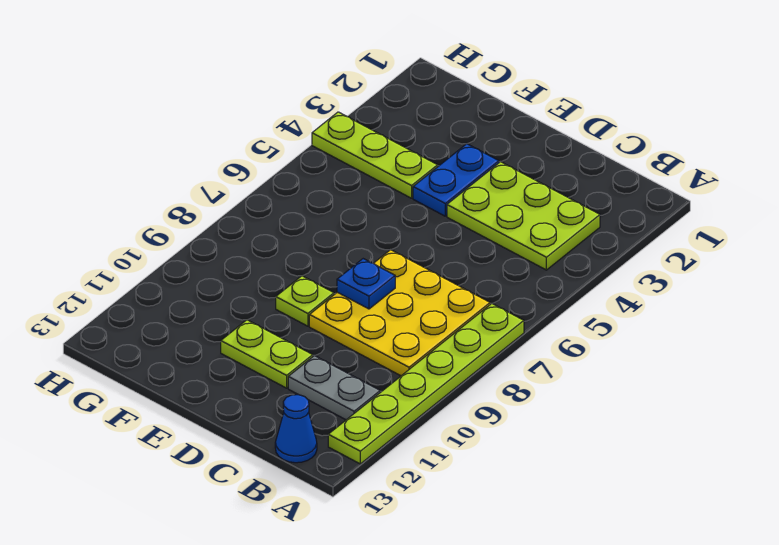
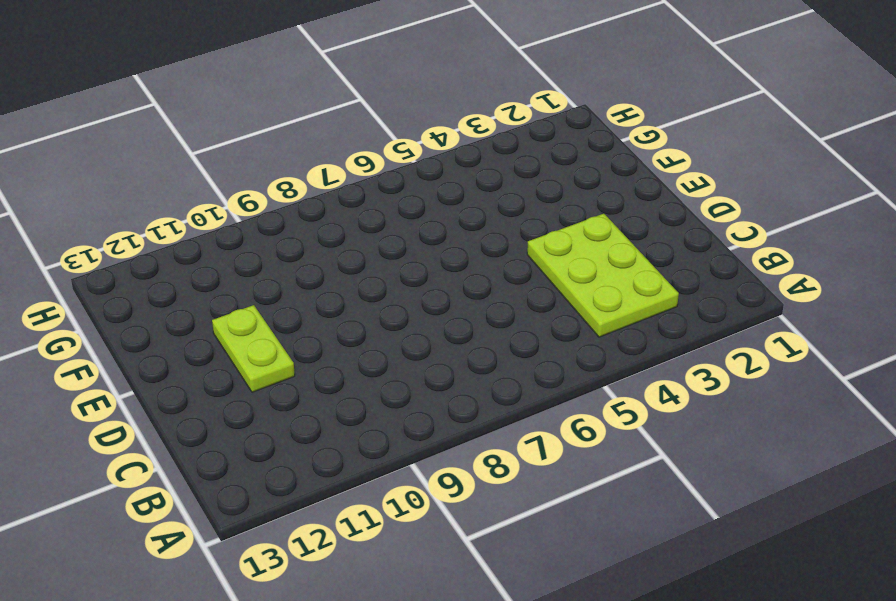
none -> lime plate A7:A12 level 1
none -> yellow plate B7:D9 level 1

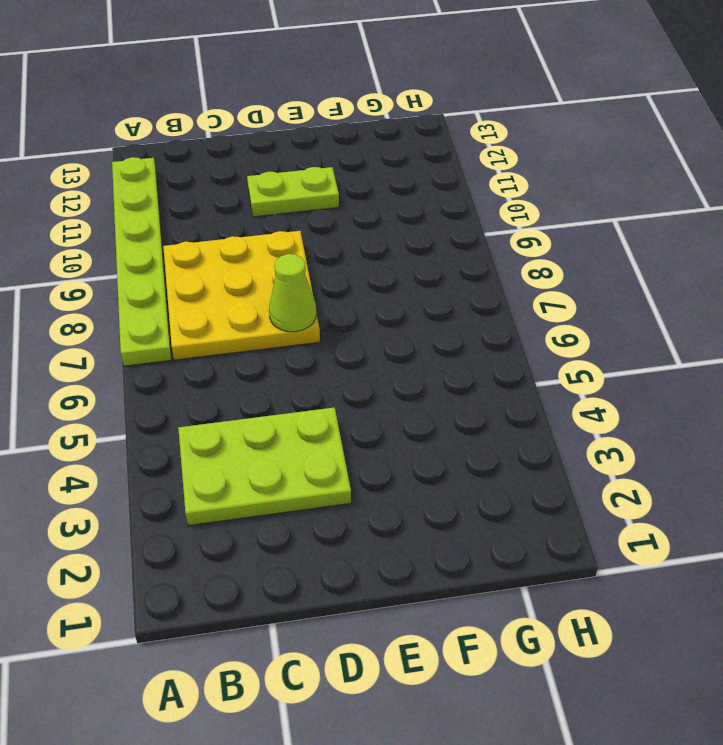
lime cone D7 level 2 -> none
none -> grey plate B11:C11 level 1
none -> blue cone B13 level 1

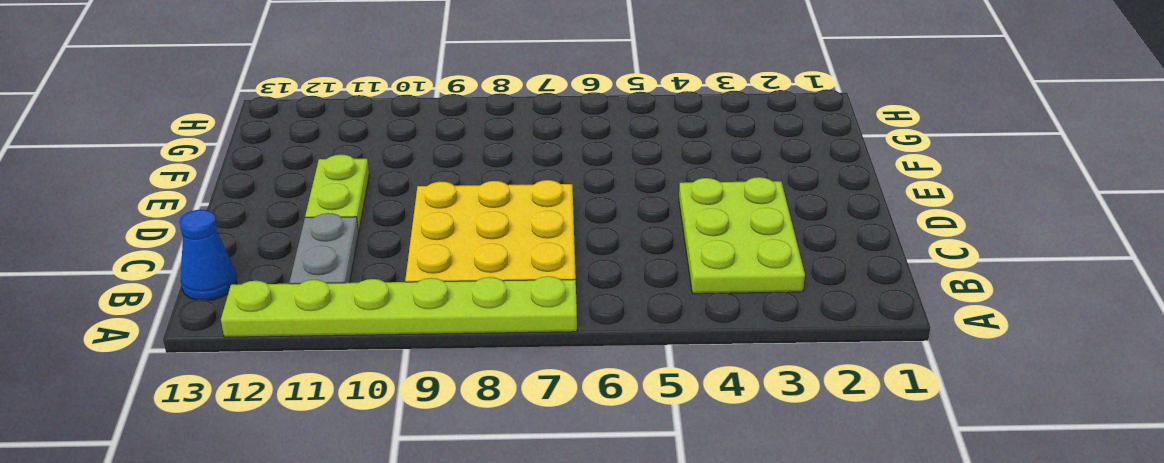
none -> blue plate E3:E4 level 1
none -> lime plate E9 level 1

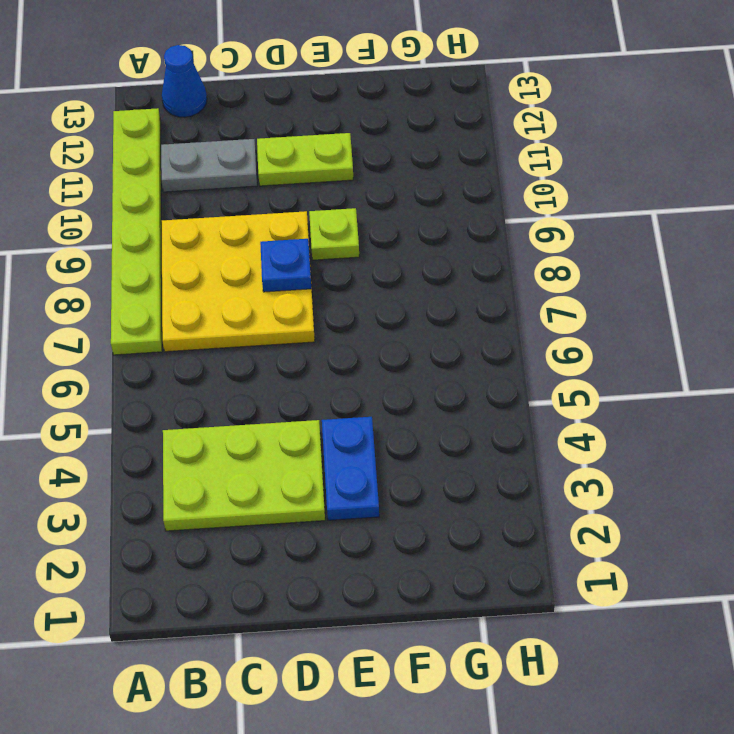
none -> lime plate F4:H4 level 1

